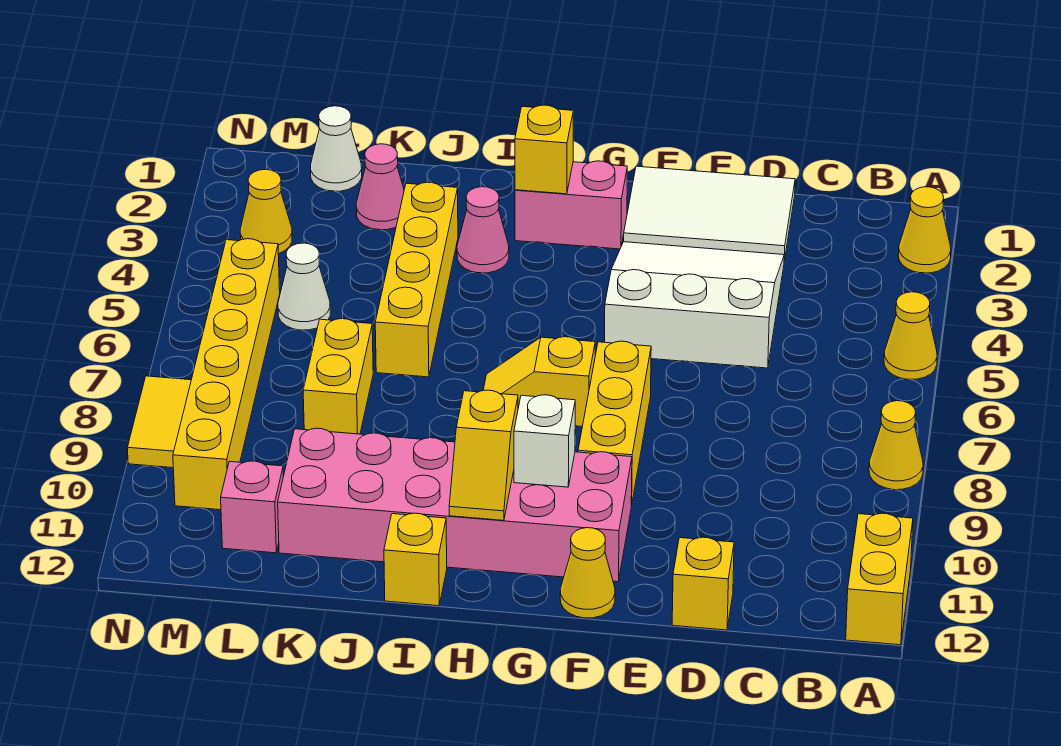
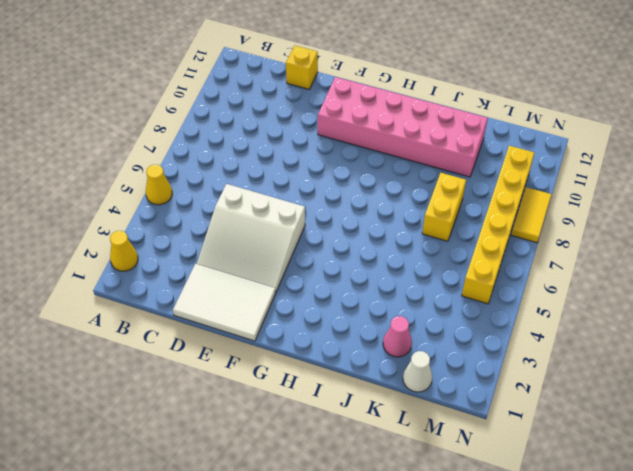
none -> yellow cone A8 level 1
none -> yellow brick A11:A12 level 1
none -> yellow brick F7:F9 level 1

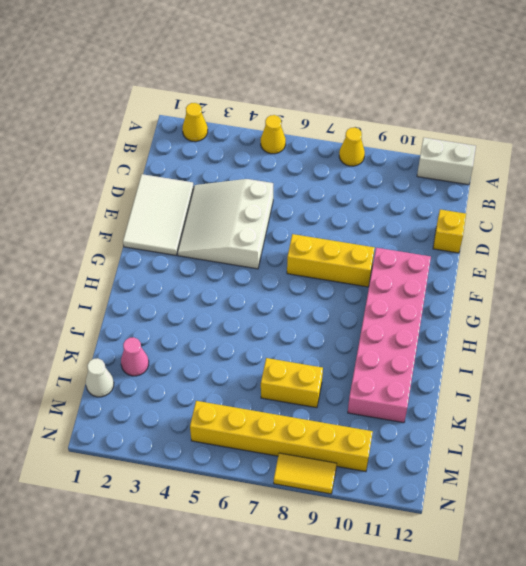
white brick A11:A12 level 1 -> yellow brick A11:A12 level 1
none -> yellow cone F12 level 1
none -> pink brick G2:H2 level 1
none -> yellow slope G7:H7 level 1 top G

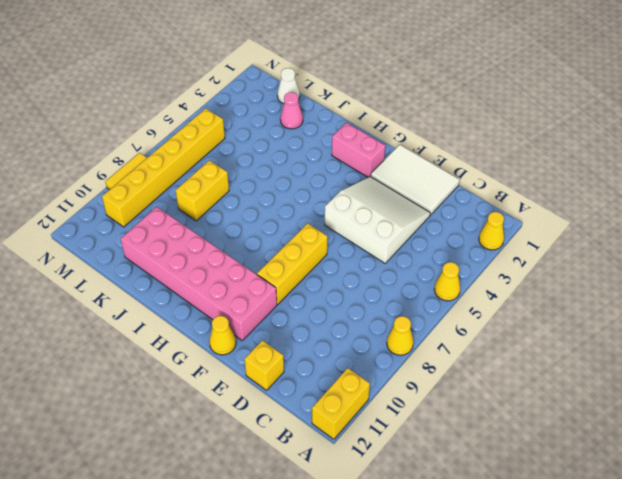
none -> yellow slope G7:H7 level 1 top G
none -> pink cone I3 level 1
none -> yellow brick I12 level 1

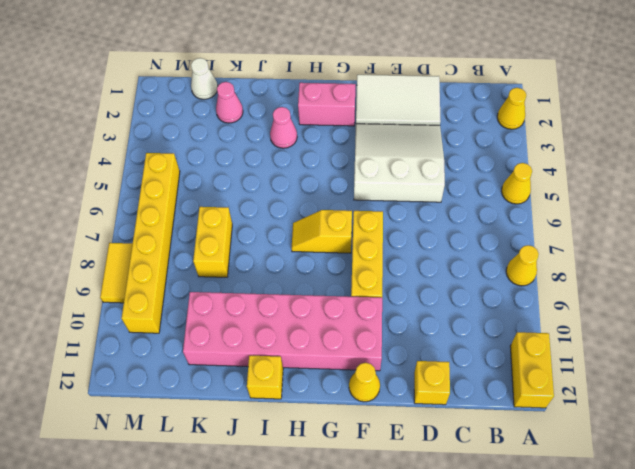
none -> yellow brick J3:J6 level 1
none -> white cone L5 level 1
none -> pink brick L11 level 1

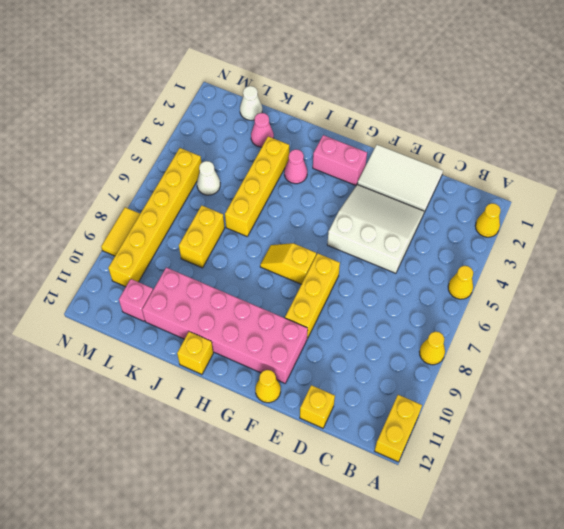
none -> yellow cone M3 level 1
none -> white brick G10 level 2
none -> yellow brick H2 level 2

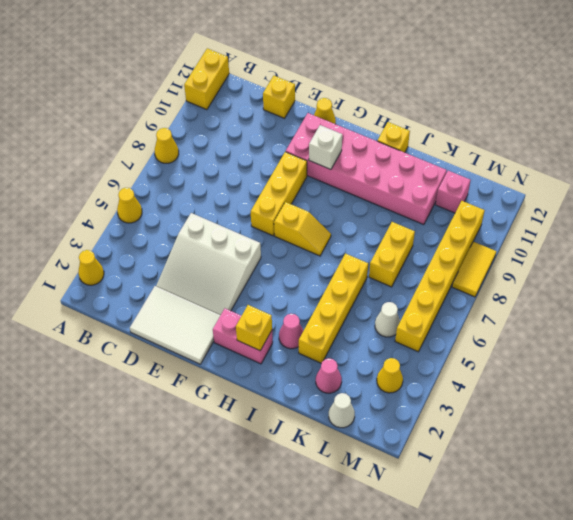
none -> yellow slope H10:H11 level 2 top 10

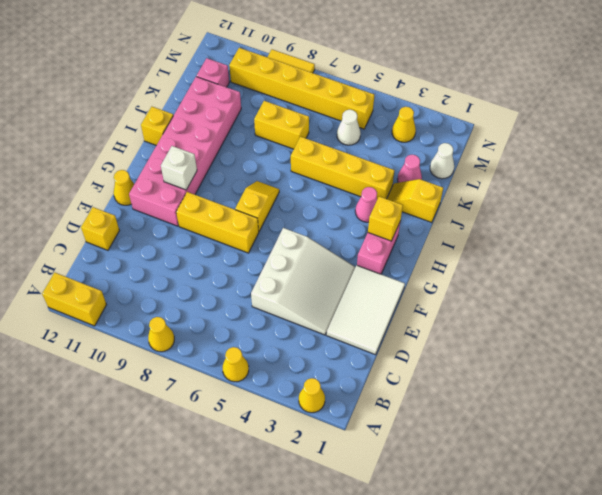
yellow slope J1:J2 level 1 top 1 -> yellow slope H10:H11 level 2 top 10

